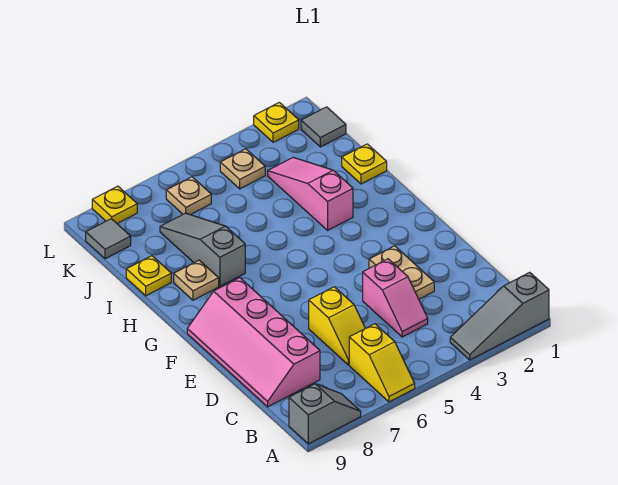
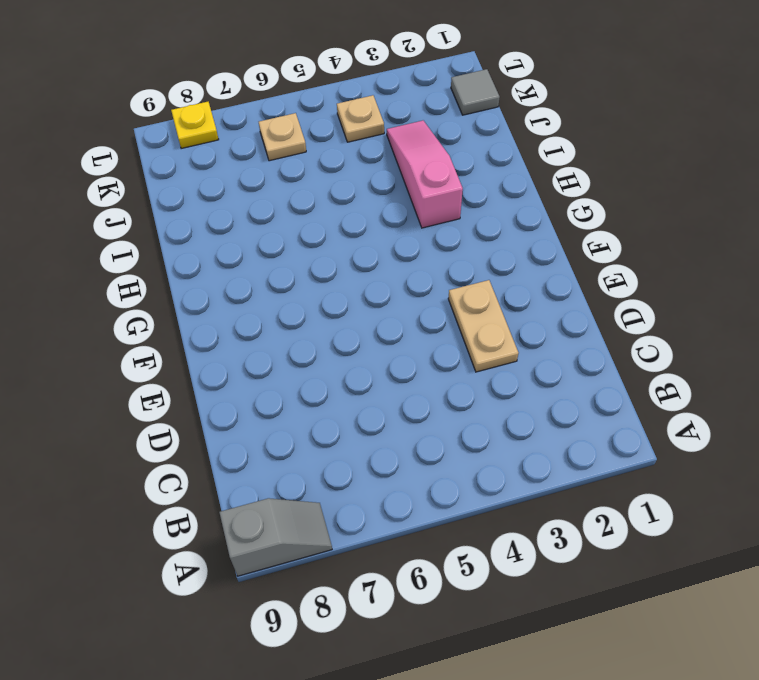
none -> grey slope A1:A3 level 1 top 1
none -> yellow slope A6:B6 level 1 top B
none -> pink slope C4:D4 level 1 top D

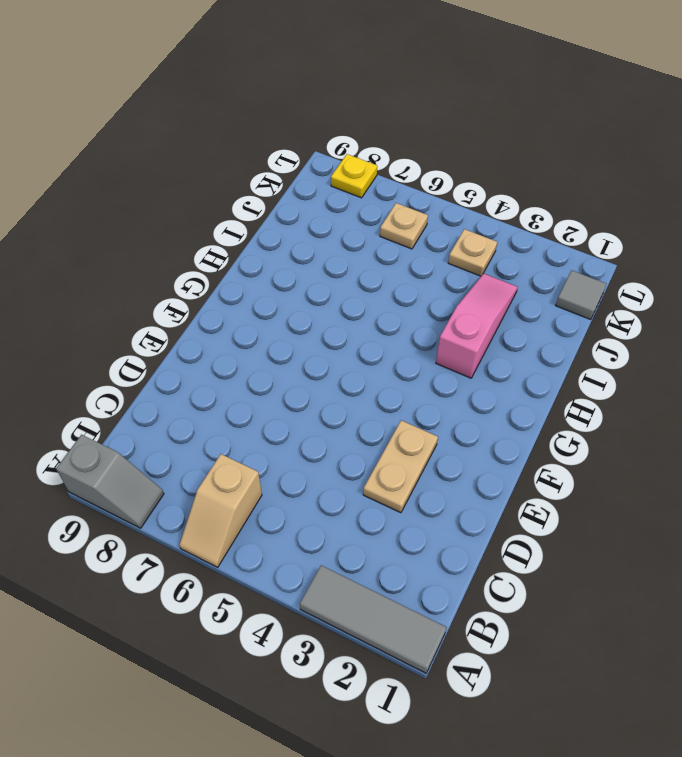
grey tile A1:A3 level 1 -> grey slope A1:A3 level 1 top 1
tan slope A6:B6 level 1 top B -> yellow slope A6:B6 level 1 top B
none -> pink slope C4:D4 level 1 top D
none -> yellow slope C6:D6 level 1 top D
none -> pink slope C8:F9 level 1 top 8

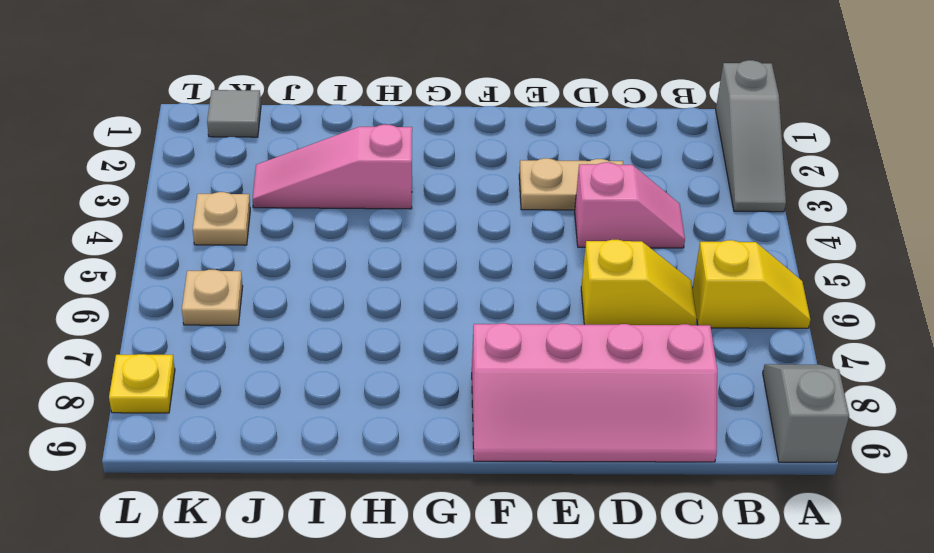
none -> grey slope H7:J7 level 1 top H
none -> tan plate H8 level 1
none -> yellow plate I1 level 1

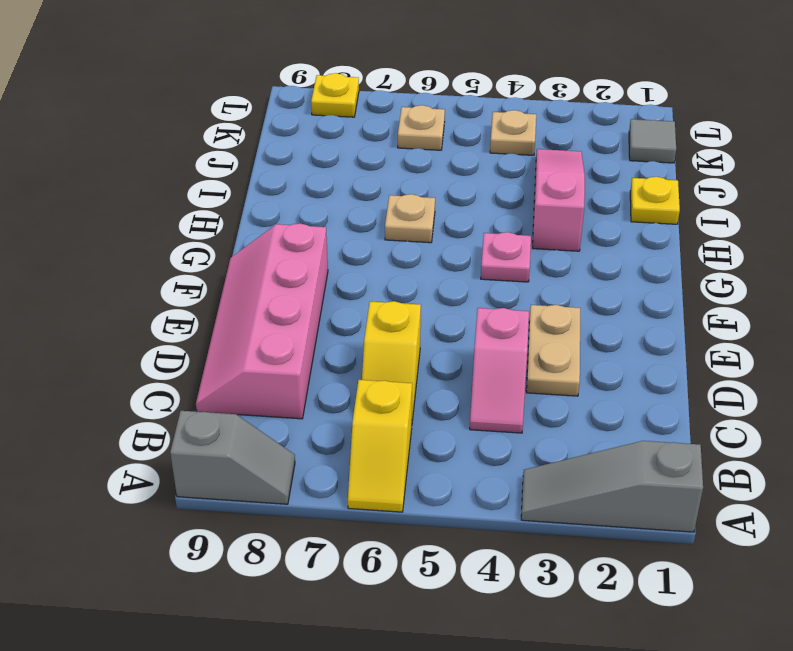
pink plate G4 level 1 -> none
tan plate H6 level 1 -> tan plate H8 level 1
none -> grey slope H7:J7 level 1 top H
none -> yellow plate I9 level 1
none -> grey tile K9 level 1

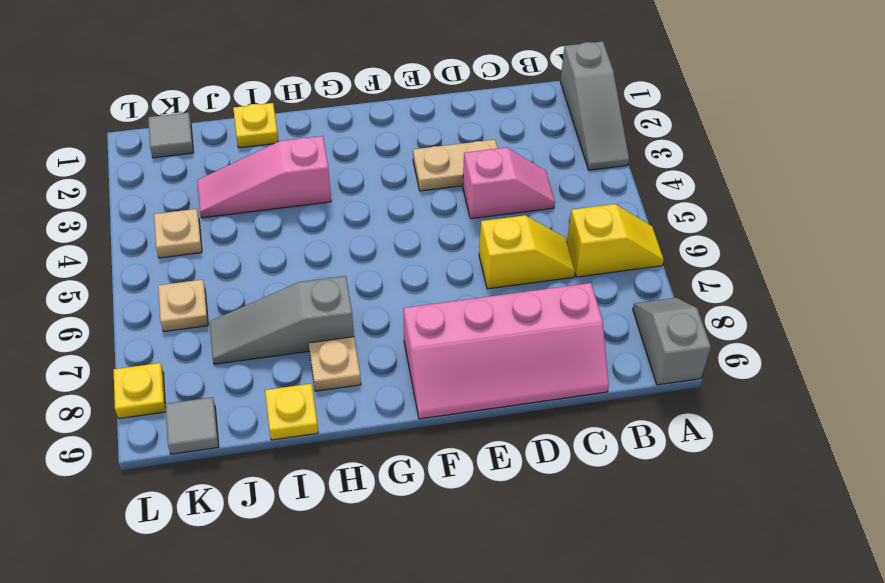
none -> yellow plate L2 level 1

